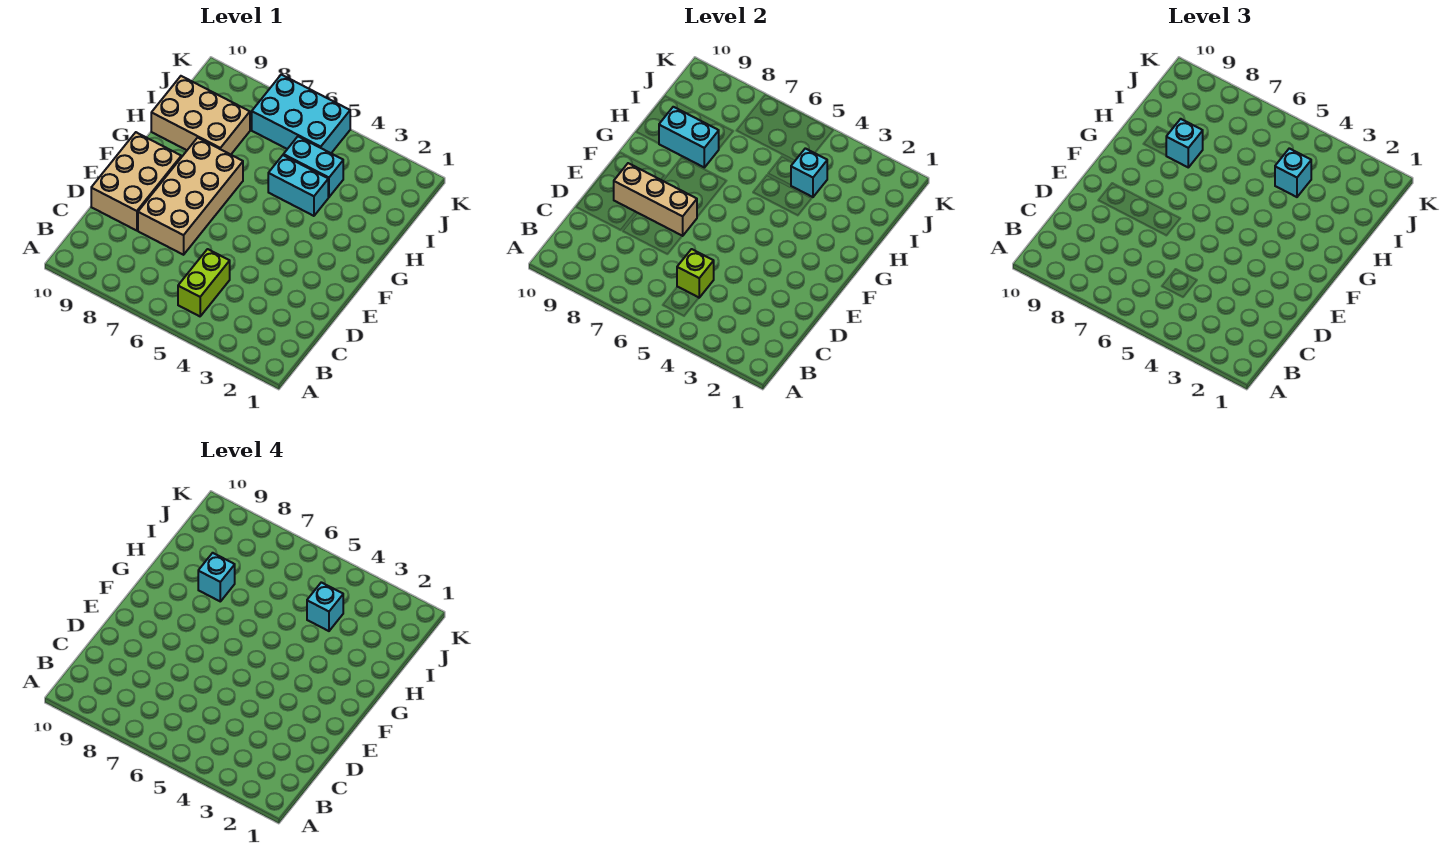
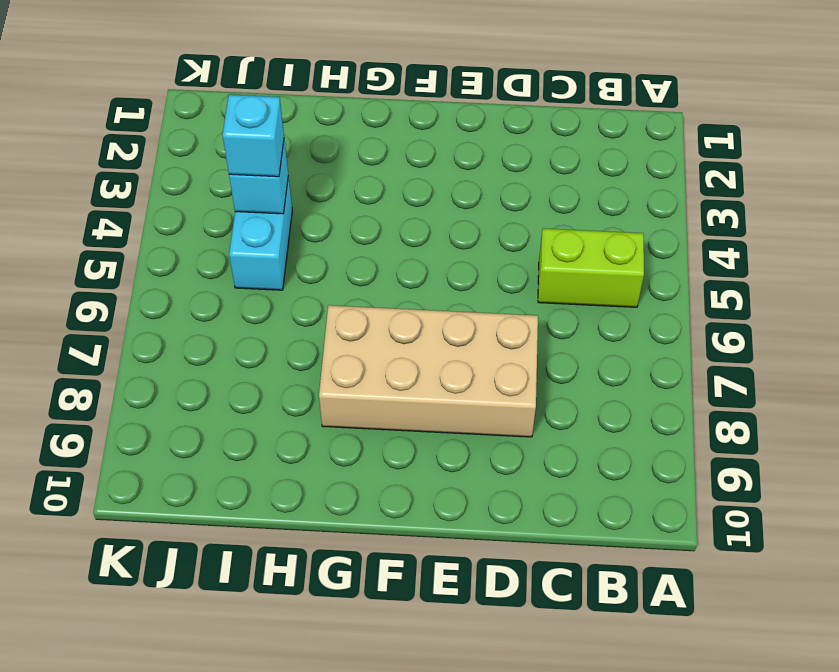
none -> tan brick D9:F10 level 1
none -> cyan brick H4:H5 level 1
none -> tan brick H8:I10 level 1

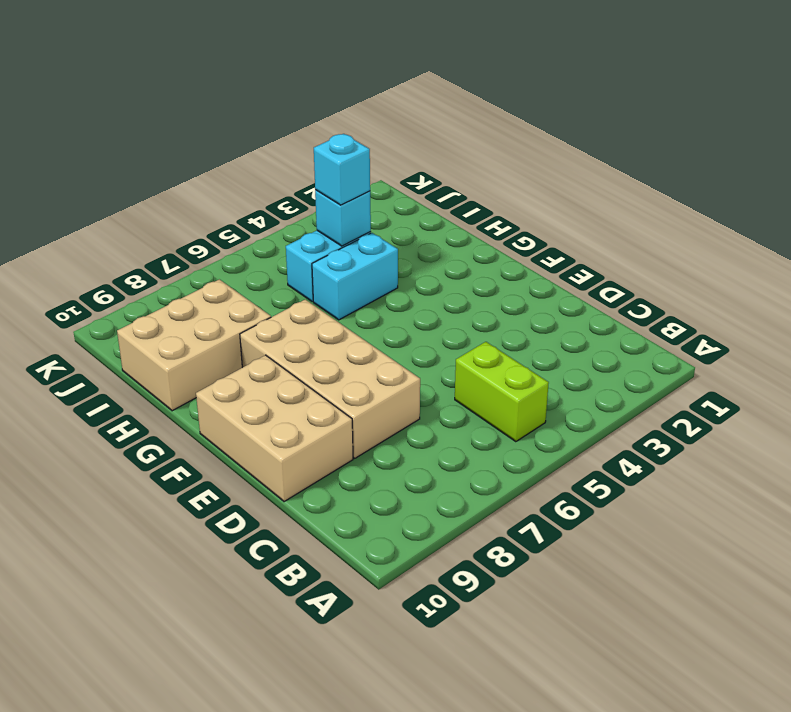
none -> cyan brick J5:K7 level 1
none -> lime brick C5 level 2
none -> tan brick E7:E9 level 2

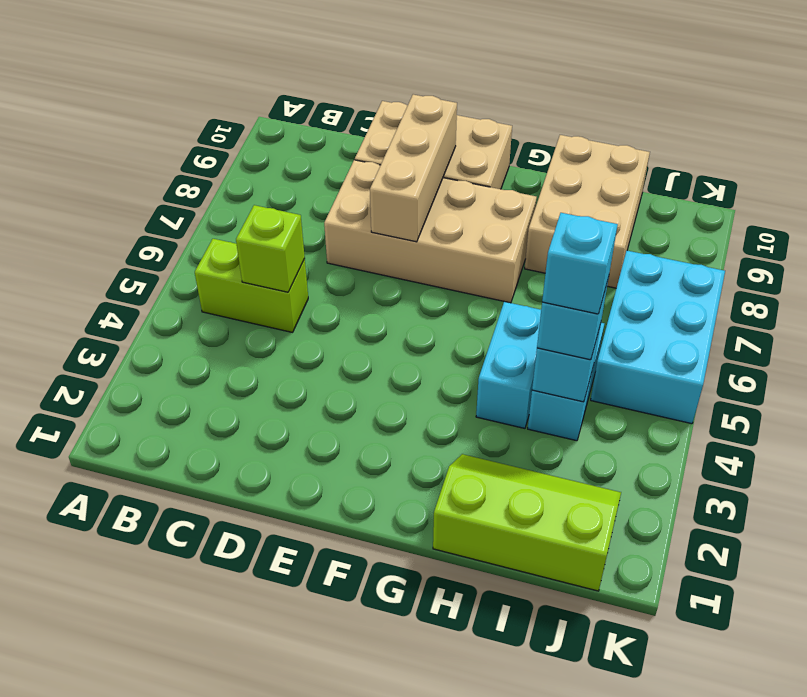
lime slope H1:J2 level 1 top 1 -> none
none -> cyan brick H8:H9 level 2
none -> cyan brick H8 level 3
none -> cyan brick H8 level 4

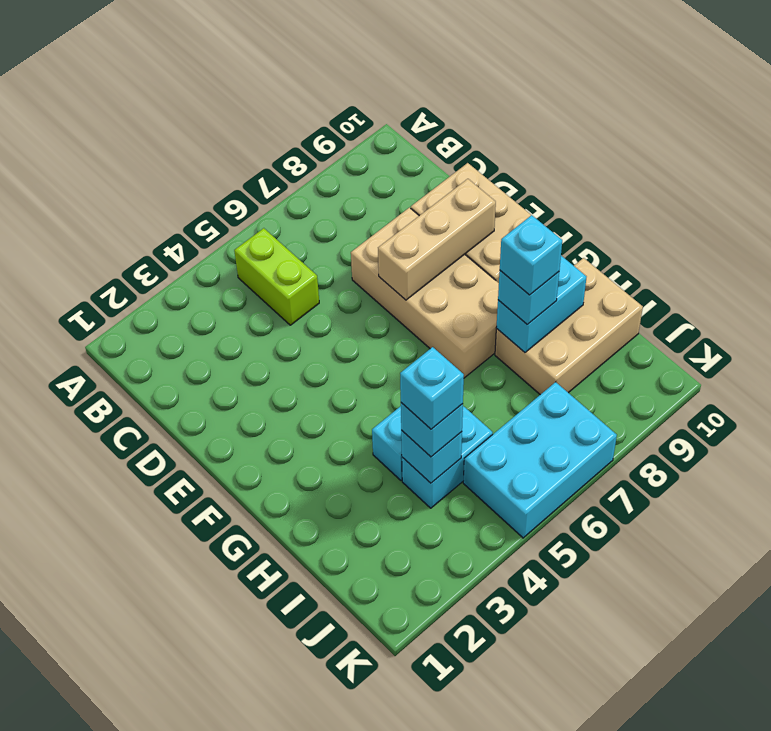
none -> lime brick C5 level 2

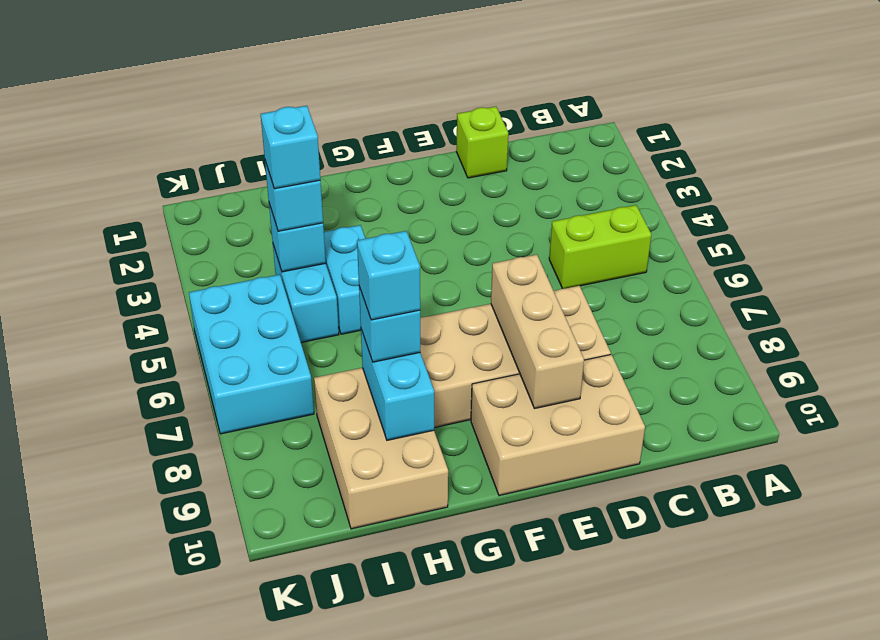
lime brick D1 level 1 -> lime brick C5 level 2

